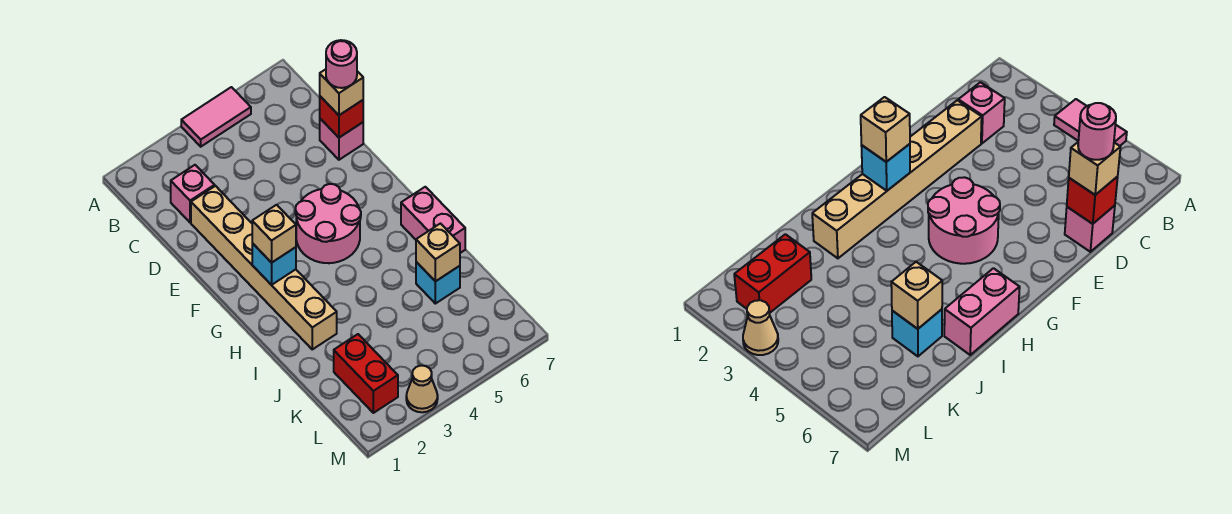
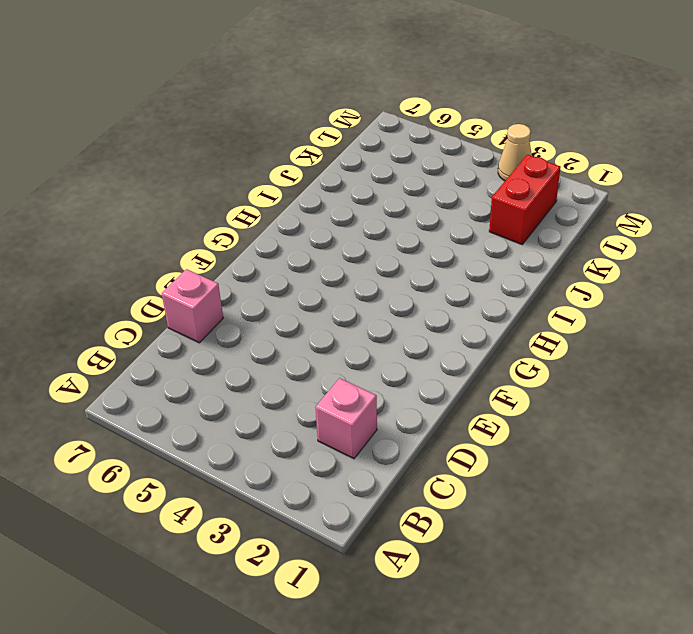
none -> pink tile A4:A5 level 1
none -> tan brick D2:I2 level 1
none -> pink round brick F4:G5 level 1

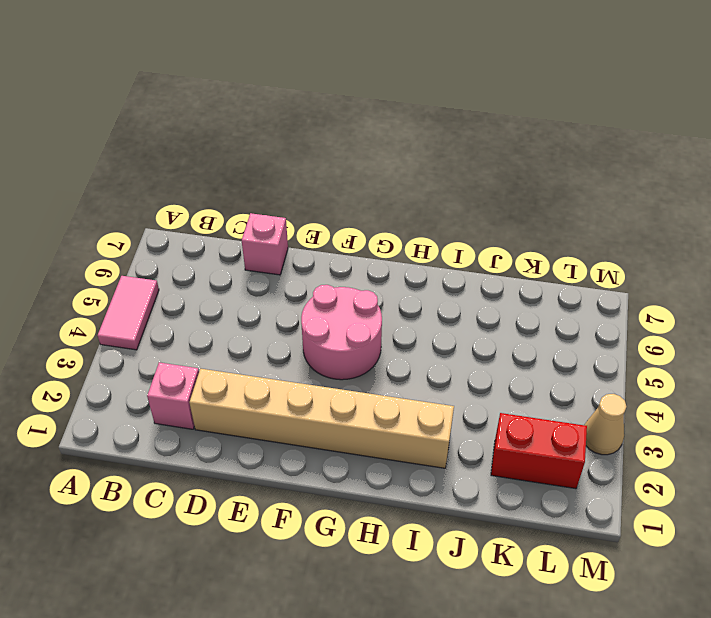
none -> pink brick H7:I7 level 1
none -> cyan brick J6 level 1
none -> red brick D7 level 2

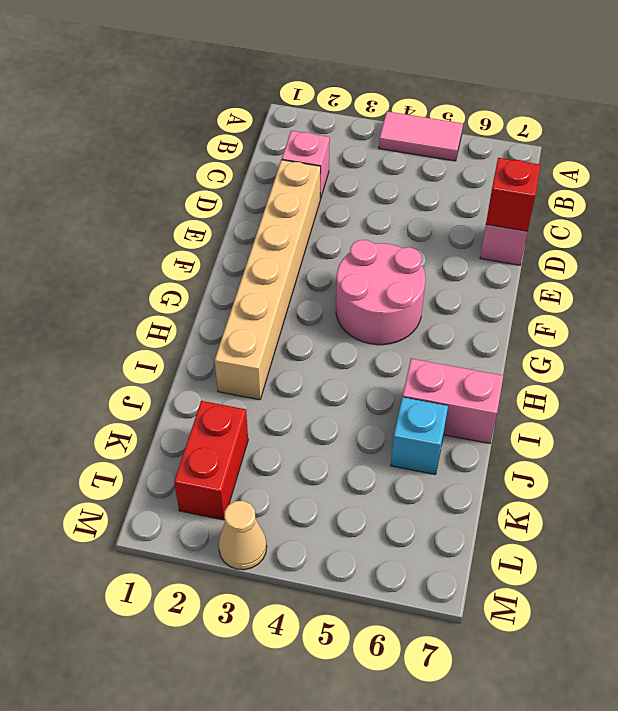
pink brick I6:I7 level 1 -> pink brick H7:I7 level 1
none -> cyan brick G2 level 2
none -> tan brick J6 level 2
none -> tan brick D7 level 3

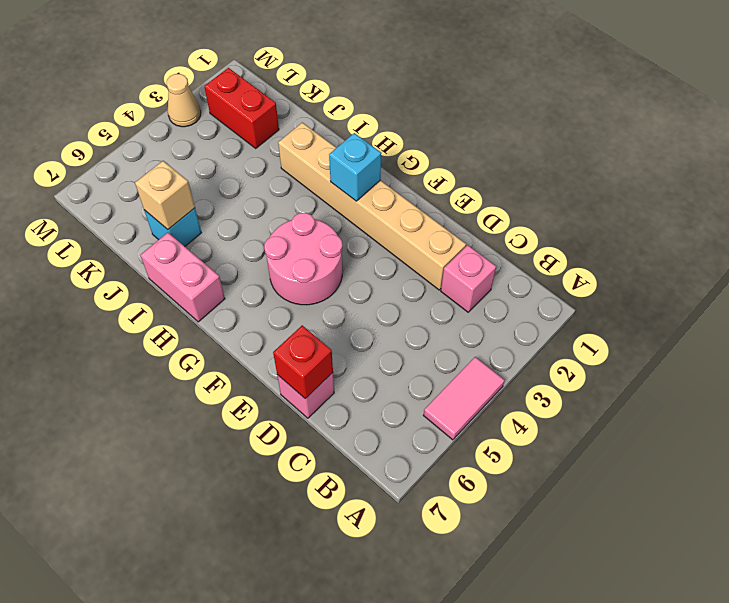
none -> tan brick D7 level 3
none -> tan brick G2 level 3
none -> pink round brick D7 level 4

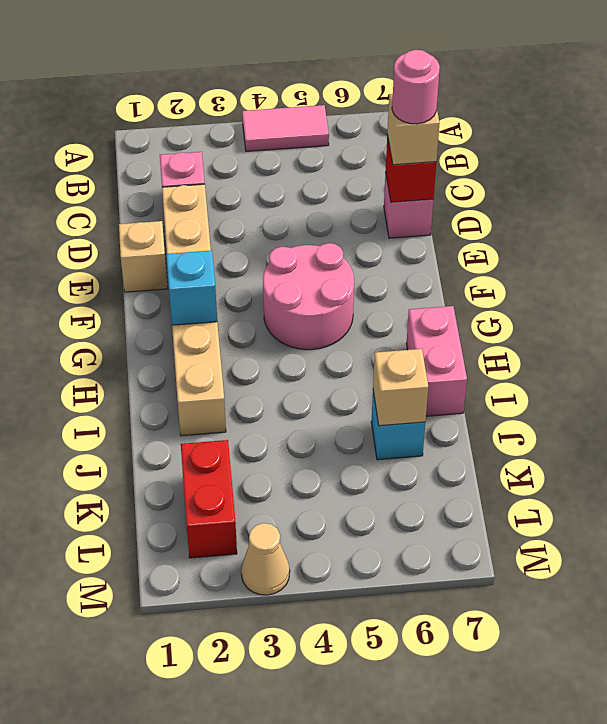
tan brick E1 level 1 -> tan brick G2 level 3

